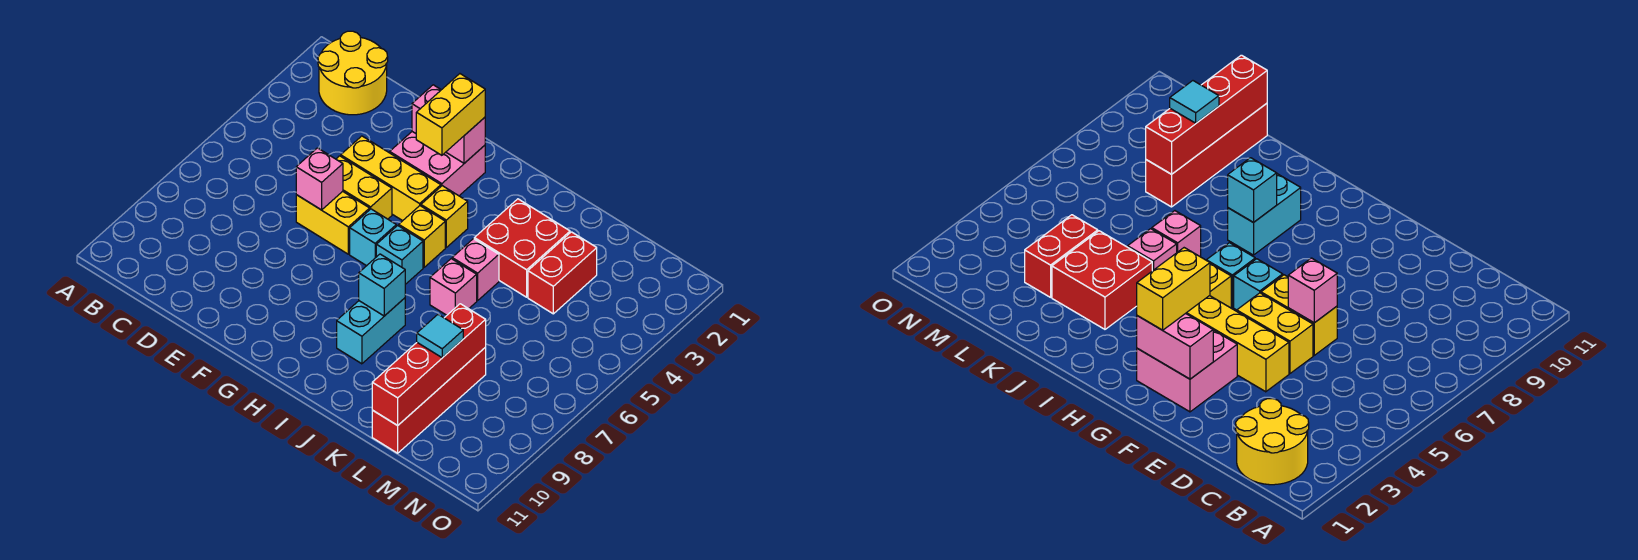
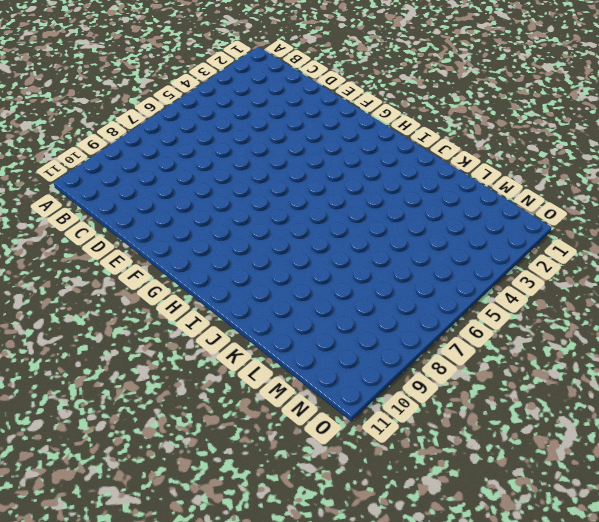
none -> yellow round brick B1:C2 level 1
none -> yellow brick E4:G4 level 1
none -> yellow brick E5:F5 level 1

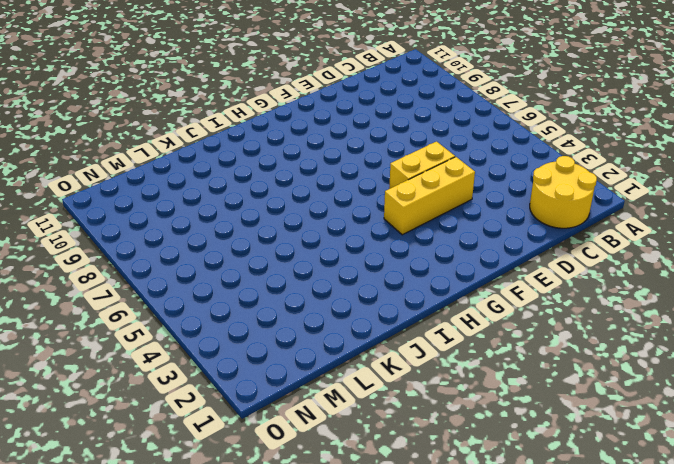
none -> yellow brick E6:F6 level 1
none -> pink brick F2:G3 level 1
none -> cyan brick G6 level 1

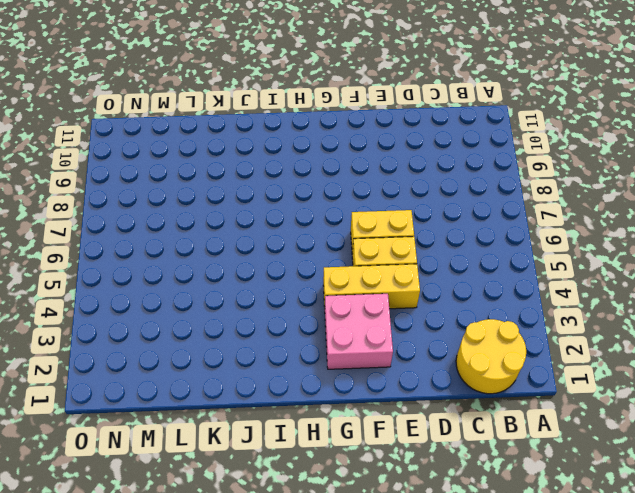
none -> cyan brick G6 level 1
none -> yellow brick H4 level 1
none -> yellow brick H5 level 1

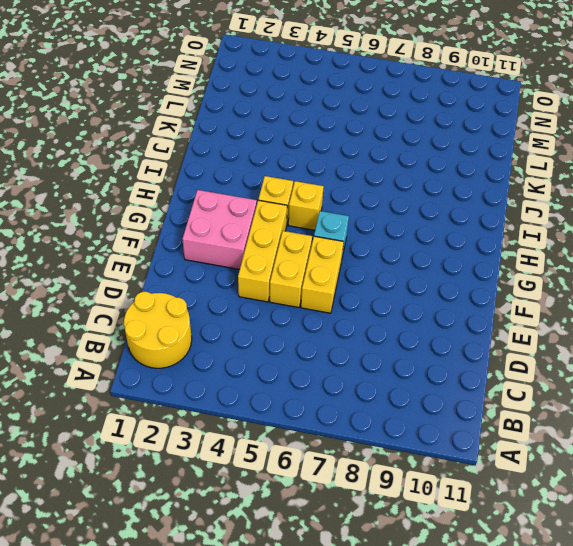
none -> cyan brick H6 level 1
none -> cyan brick I8:I9 level 1
none -> red brick J3:K4 level 1

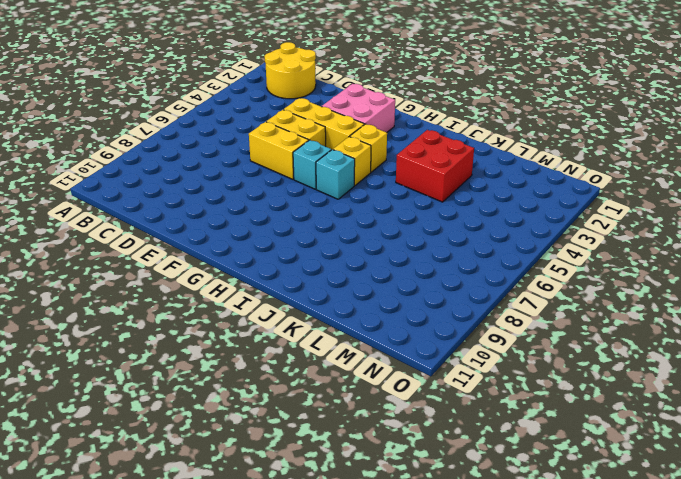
none -> cyan brick I8:I9 level 1
none -> pink brick J5 level 1
none -> pink brick J6 level 1

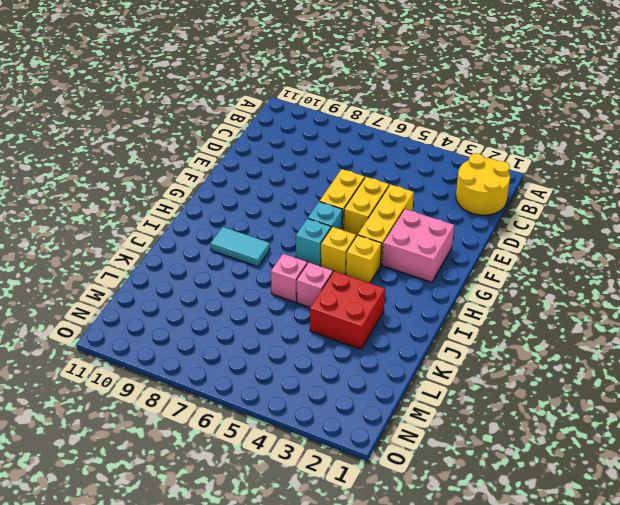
cyan tile I8:I9 level 1 -> cyan brick I8:I9 level 1
none -> red brick L3:L4 level 1
none -> red brick L8:L11 level 1
none -> pink brick E6 level 2

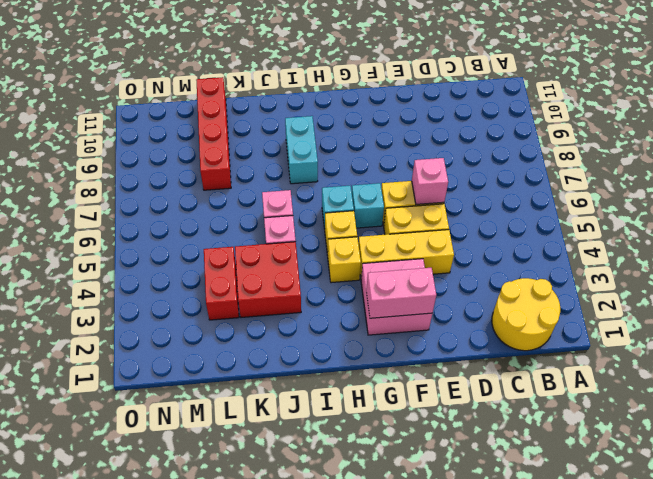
none -> cyan brick I8 level 2
none -> red brick L8:L11 level 2
none -> yellow brick G2:G3 level 3

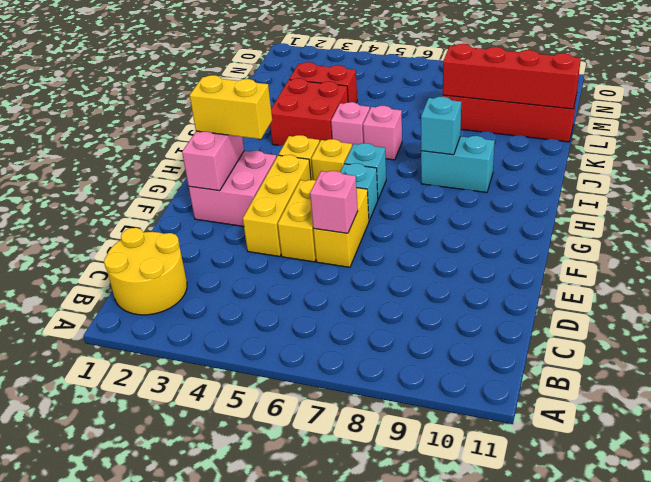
none -> cyan tile L9 level 3

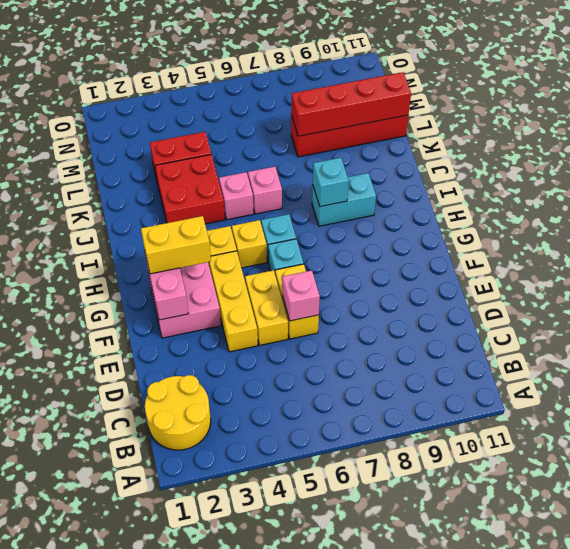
none -> cyan tile L9 level 3

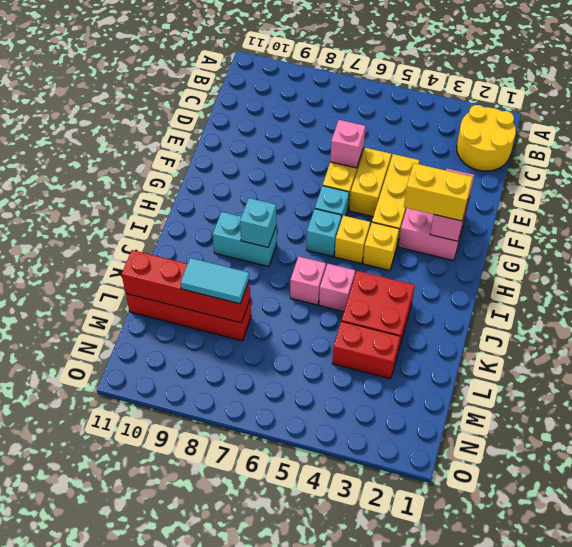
cyan tile L8:L9 level 3 -> cyan tile L9 level 3

